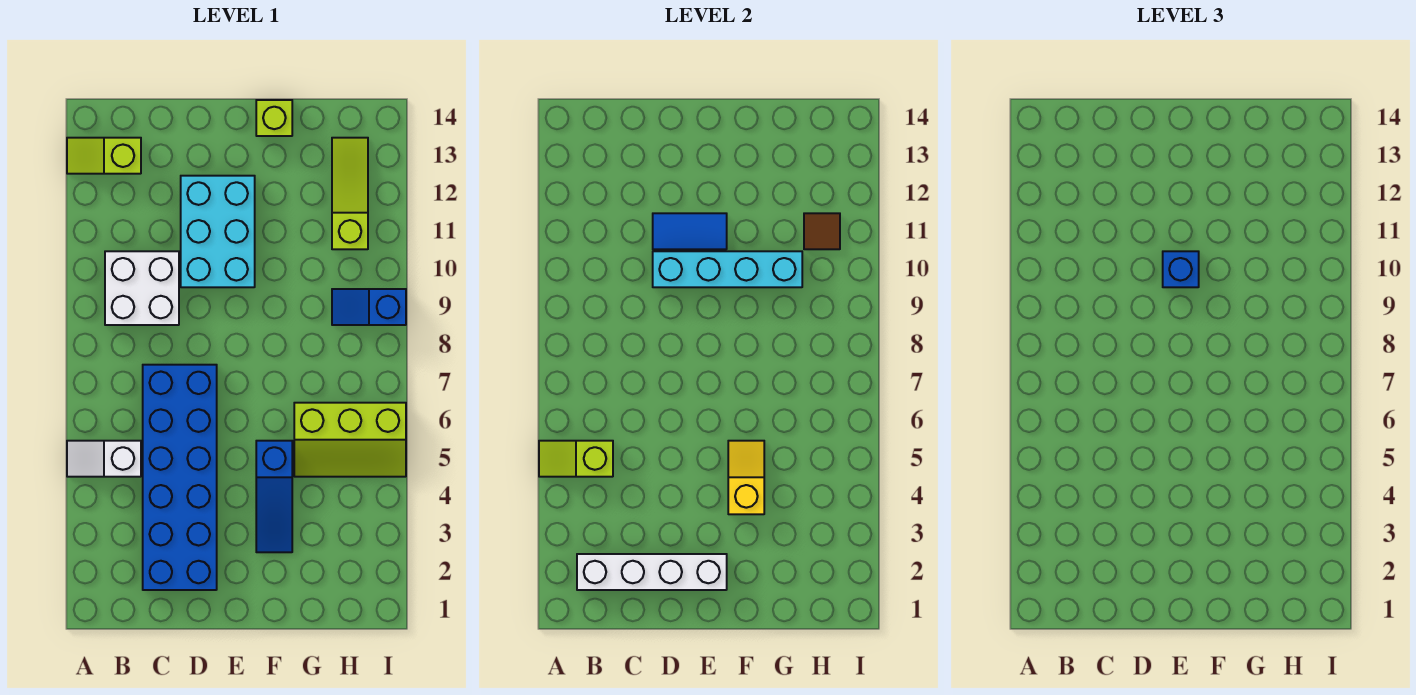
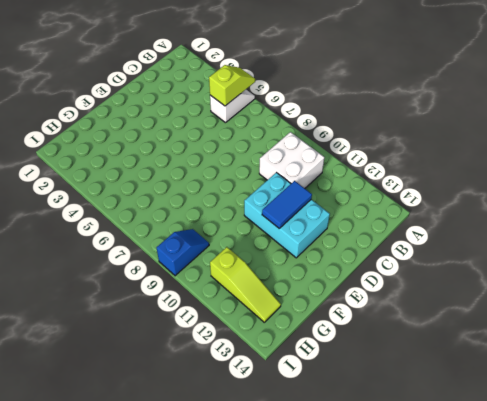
none -> lime slope A13:B13 level 1 top B
none -> blue brick C2:D7 level 1
none -> blue slope F3:F5 level 1 top 5

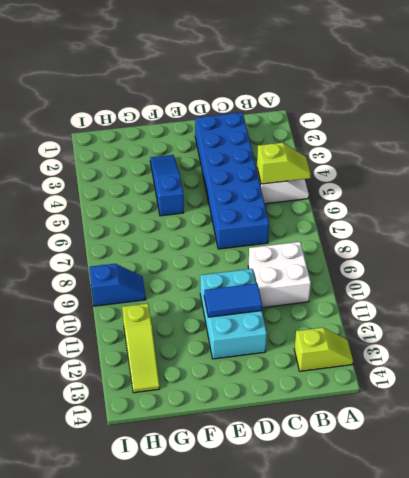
none -> lime brick F14 level 1
none -> lime slope G5:I6 level 1 top 6
none -> white brick B2:E2 level 2

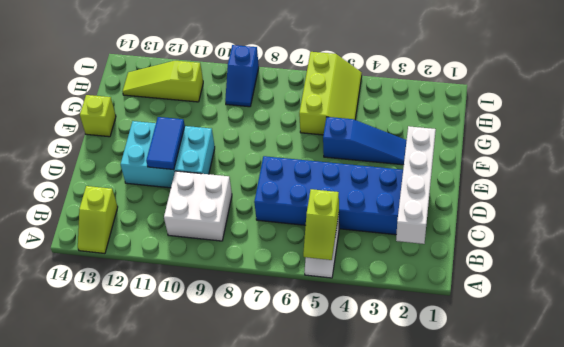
none -> cyan brick D10:G10 level 2
none -> yellow slope F4:F5 level 2 top 4
none -> brown tile H11 level 2

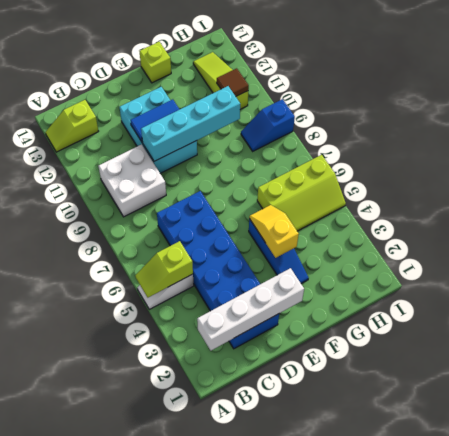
none -> blue brick E10 level 3

